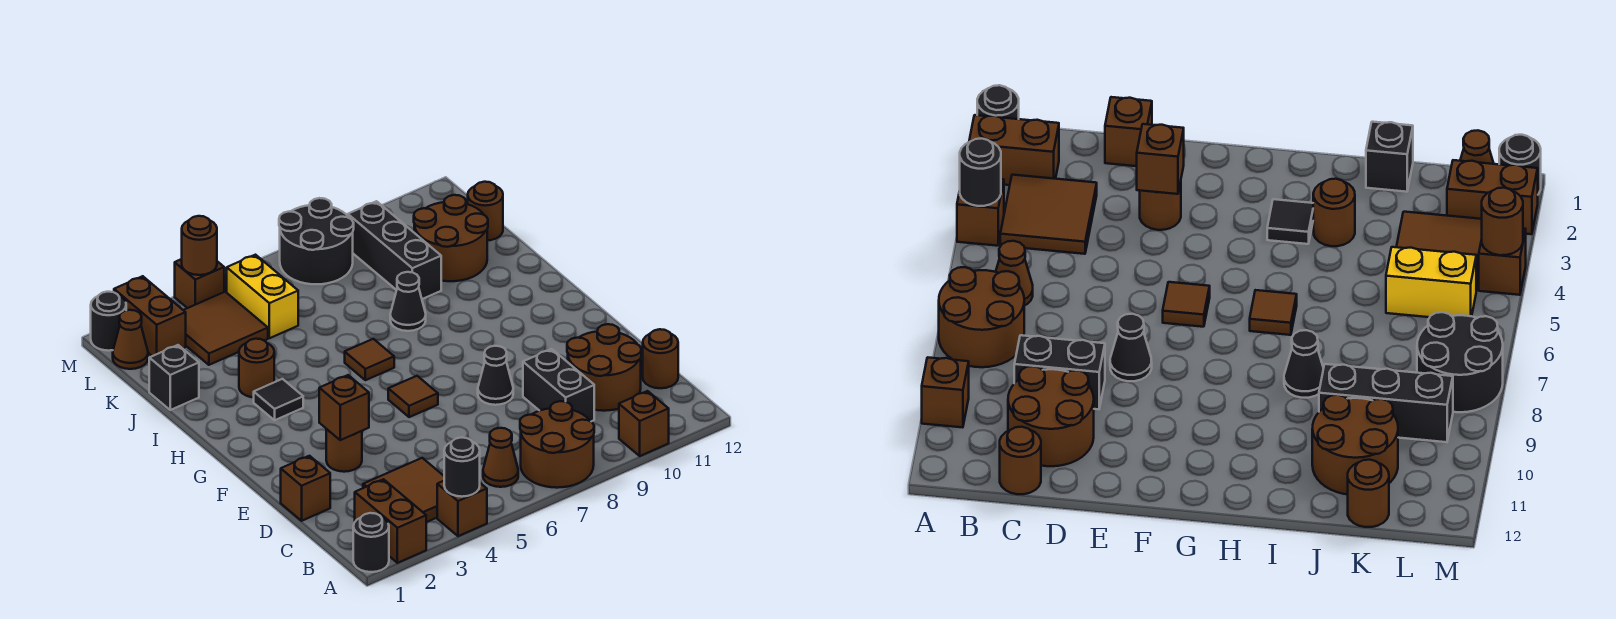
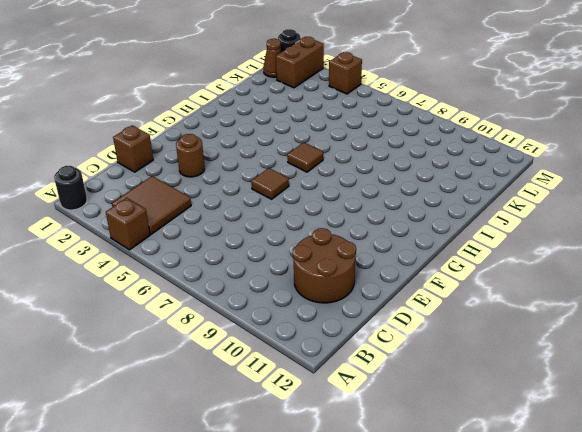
none -> brown brick A2:B2 level 1
none -> brown round brick A7:B8 level 1
none -> brown brick A10 level 1
none -> brown cone B6 level 1

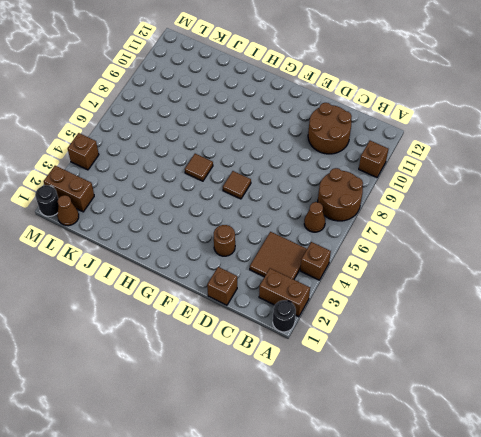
none -> black brick C9:D9 level 1
none -> brown round brick C12 level 1
none -> black cone E8 level 1
none -> black tile H3 level 1

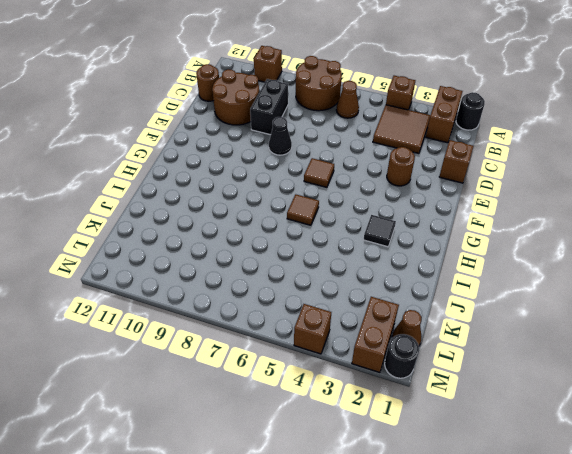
none -> brown round brick I3 level 1
none -> black cone I8 level 1
none -> black brick J1 level 1
none -> black brick J9:L9 level 1

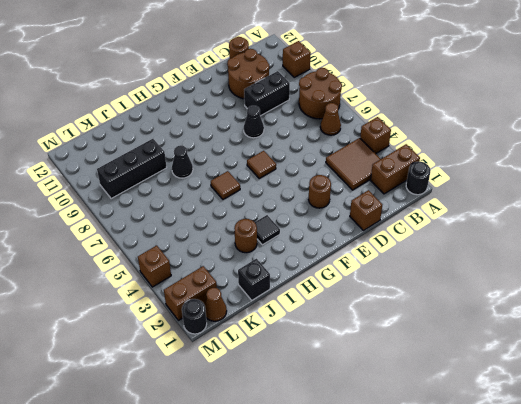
none -> brown round brick J10:K11 level 1
none -> brown tile K3:L4 level 1
none -> yellow brick K5:L5 level 1
none -> brown round brick K12 level 1

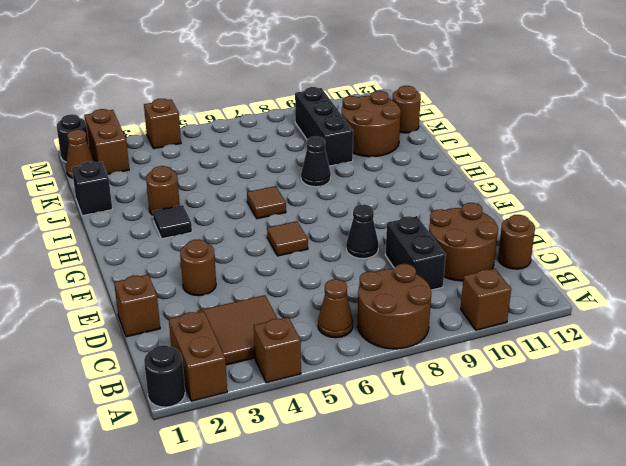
none -> brown tile K3:L4 level 1
none -> yellow brick K5:L5 level 1
none -> black round brick L7:M8 level 1
none -> black round brick A4 level 2

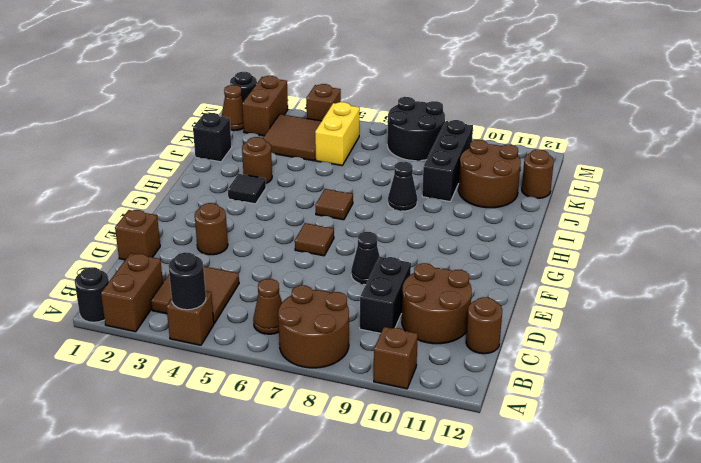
none -> brown brick E3 level 2
none -> brown round brick M4 level 2

